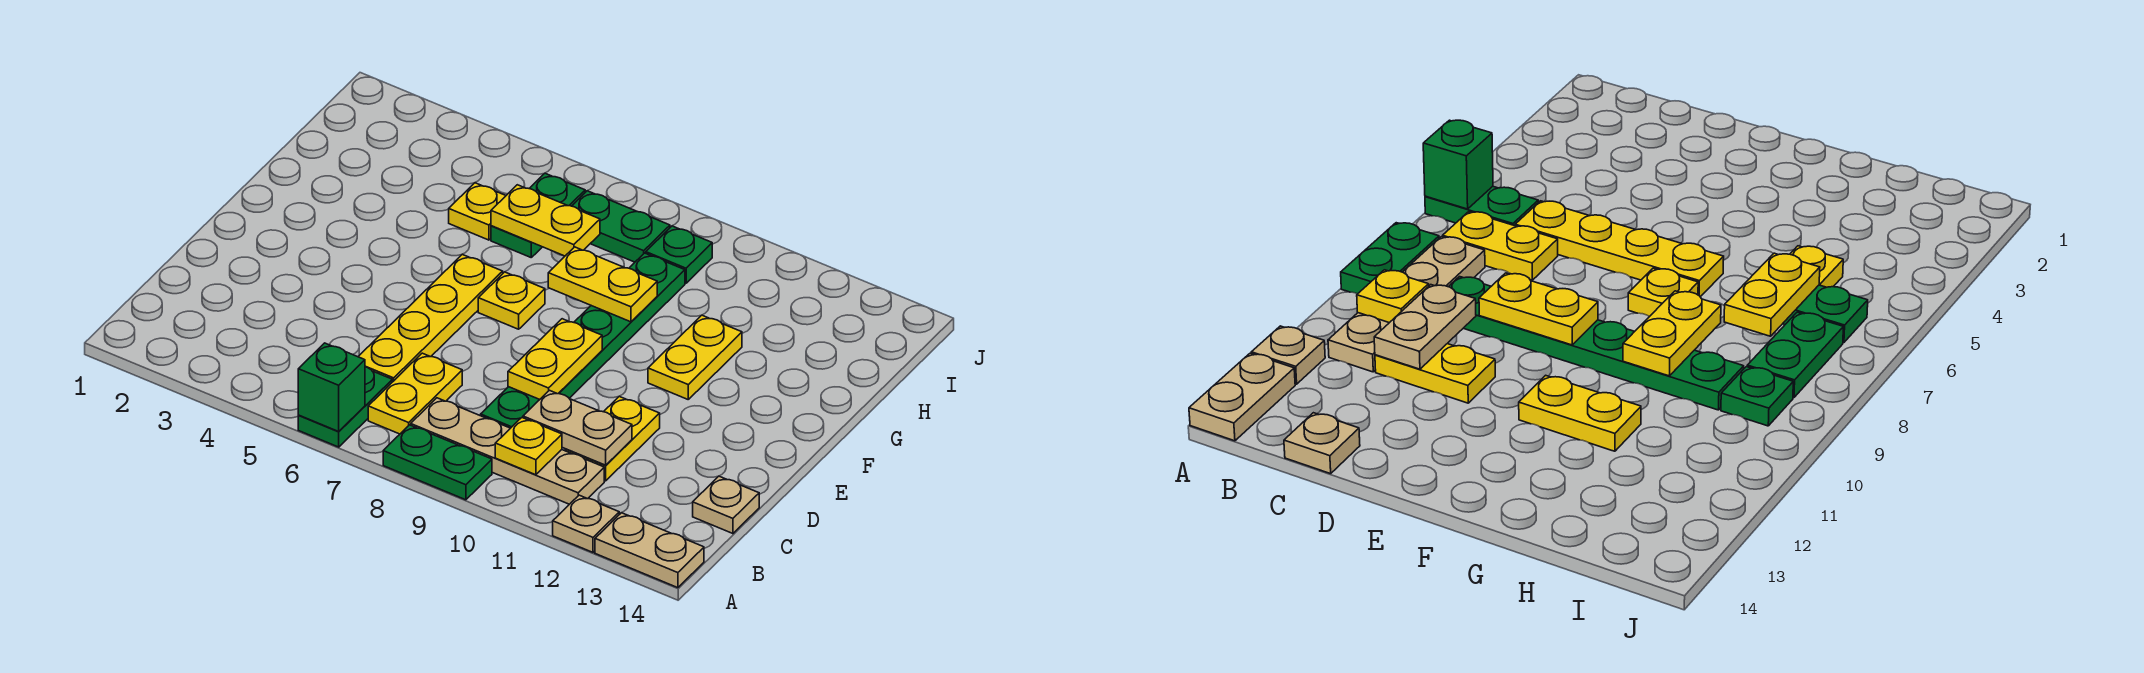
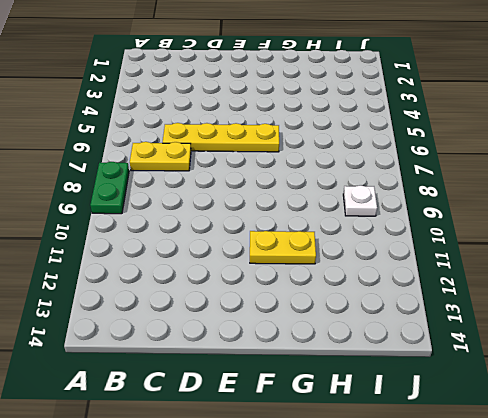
white plate I9 level 1 -> green plate I9 level 1
none -> green plate A6:B6 level 1
none -> tan plate A12 level 1
none -> tan plate A13:A14 level 1

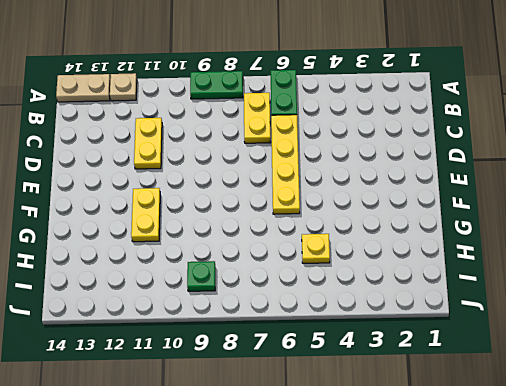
none -> tan plate B8:B11 level 1
none -> green plate C9:H9 level 1
none -> tan plate C14 level 1

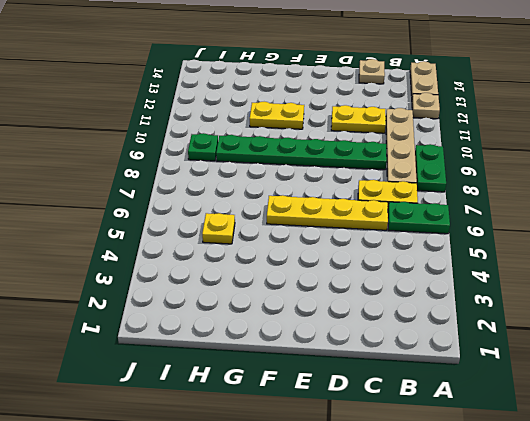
none -> yellow plate F7 level 1
none -> green plate H6:I6 level 1
none -> green plate I7:I8 level 1

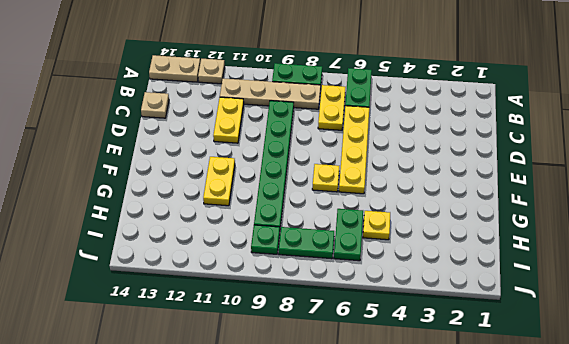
none -> green brick A6 level 2
none -> yellow plate B10 level 2
none -> tan plate C10:C11 level 2

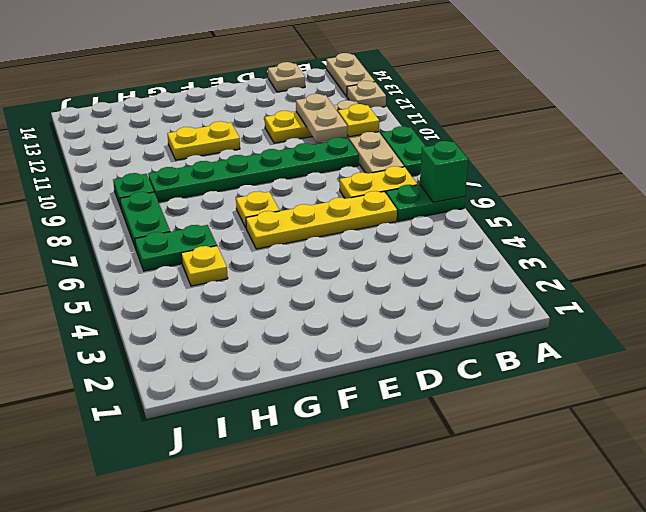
none -> yellow plate D9:E9 level 2
none -> yellow plate G8:G9 level 2
none -> yellow plate H6:H7 level 2

